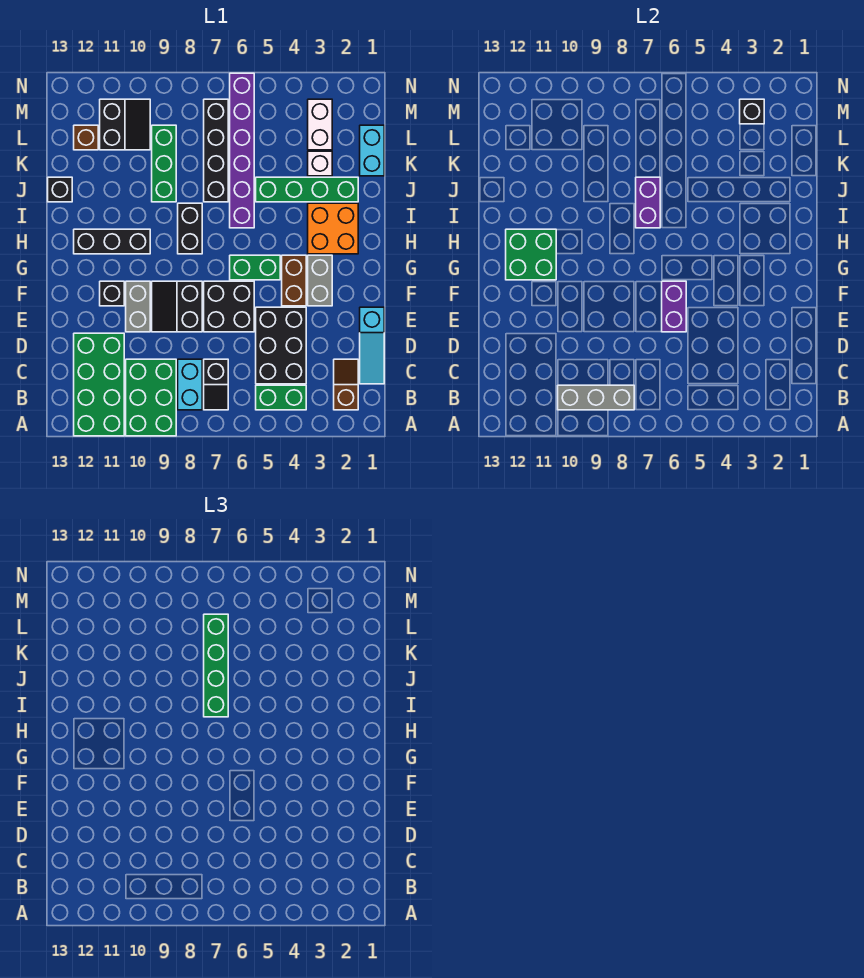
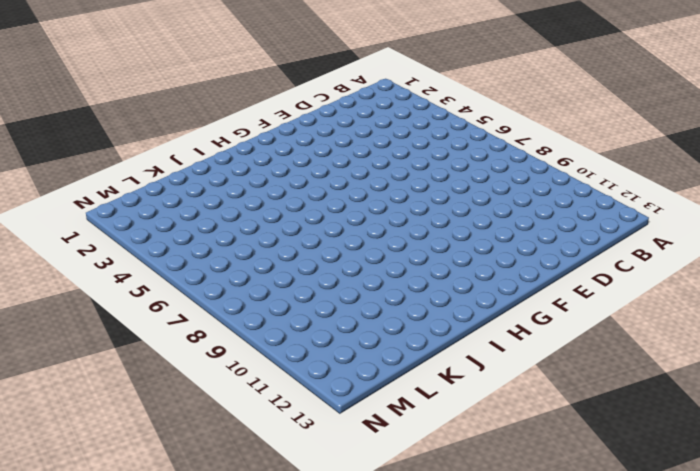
none -> green brick A9:C10 level 1
none -> green brick A11:D12 level 1
none -> brown slope B2:C2 level 1 top B
none -> green brick B4:B5 level 1

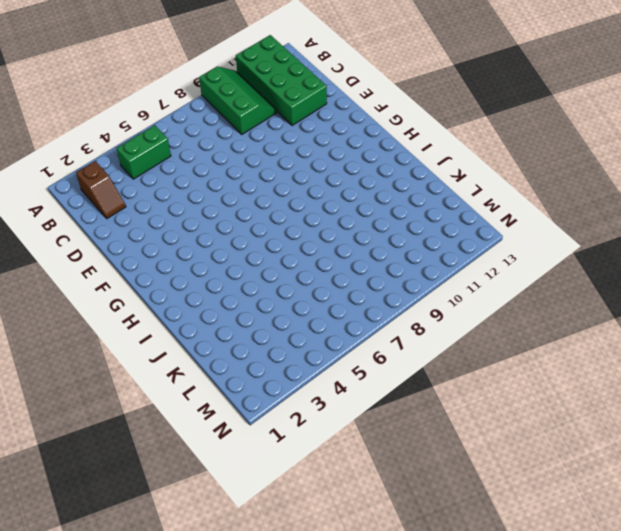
green slope A9:C10 level 1 top 9 -> green brick A9:C10 level 1
none -> black slope B7:C7 level 1 top C
none -> cyan brick B8:C8 level 1
none -> cyan slope C1:E1 level 1 top E
none -> black brick C4:E5 level 1

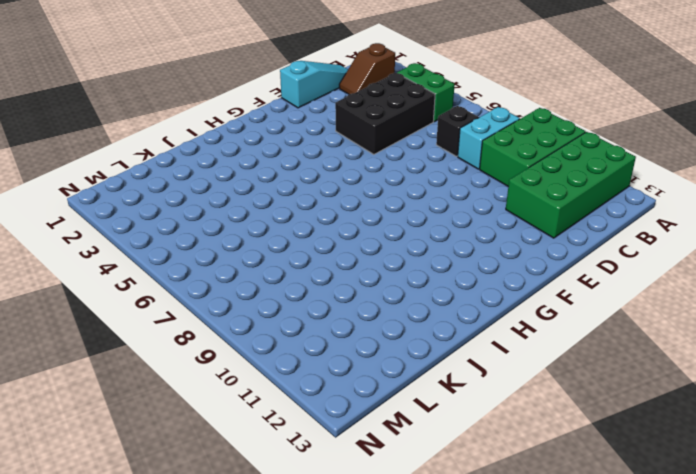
none -> black brick E6:F7 level 1
none -> black slope E8:F9 level 1 top 8
none -> grey brick E10:F10 level 1
none -> grey brick F3:G3 level 1

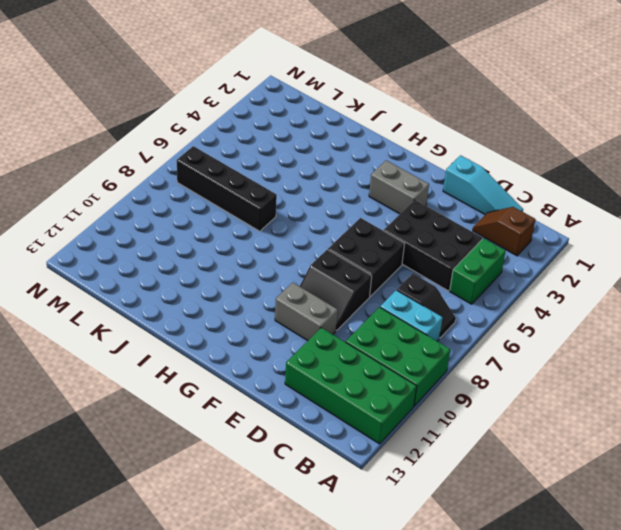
none -> brown brick F4:G4 level 1
none -> black brick F11 level 1
none -> green brick G5:G6 level 1
none -> orange brick H2:I3 level 1

